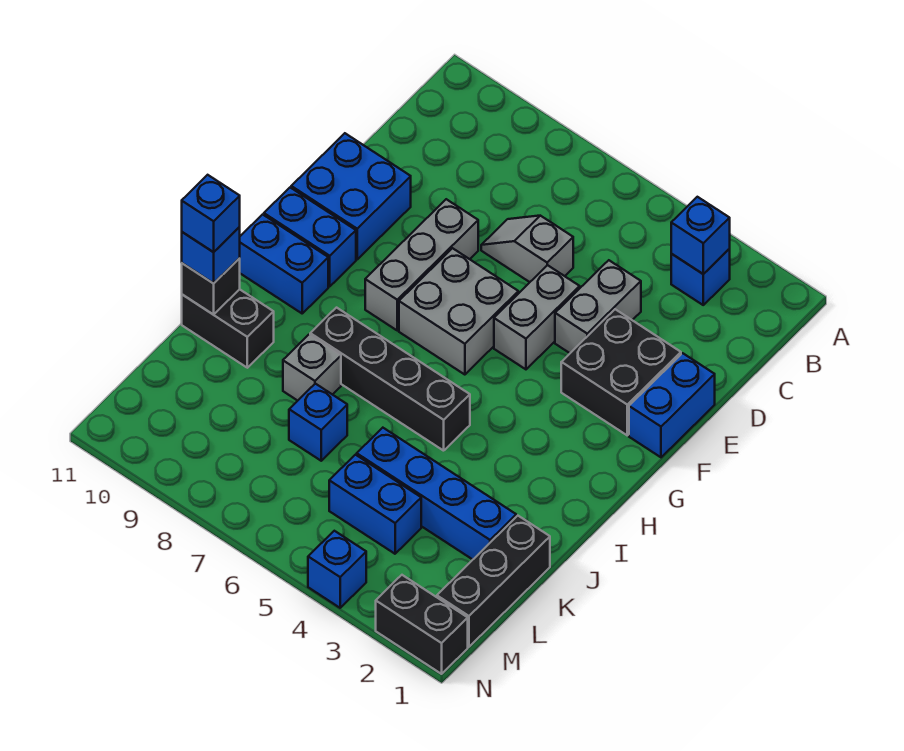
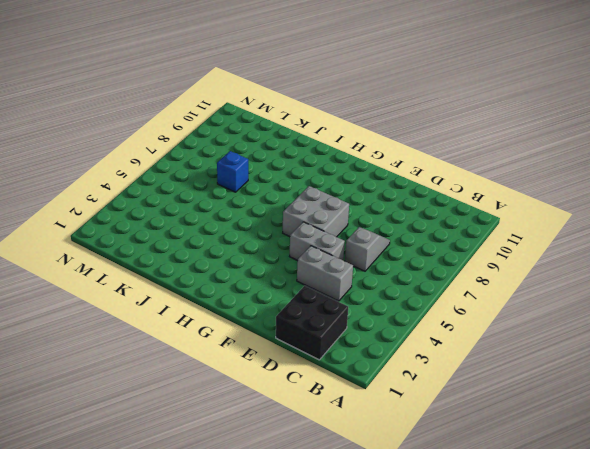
black brick C1:D2 level 1 -> black brick E2:F3 level 1
none -> blue brick B3 level 1
none -> blue brick E1:F1 level 1
none -> grey brick E8:G8 level 1

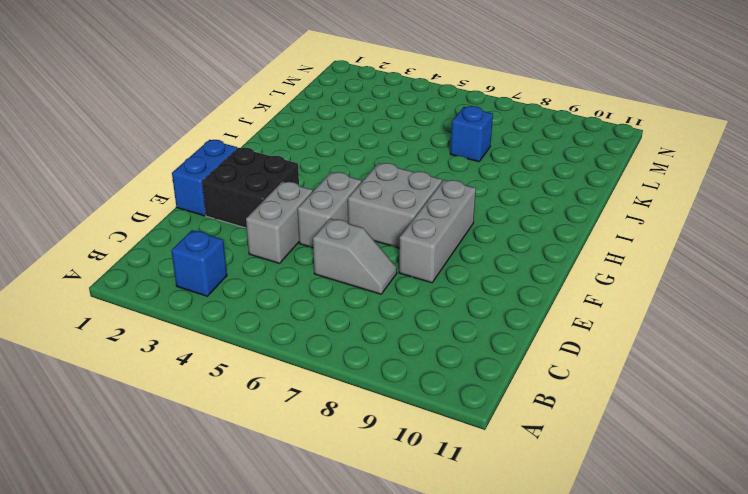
none -> blue brick E10:F11 level 1
none -> blue brick G10:G11 level 1
none -> blue brick H10:H11 level 1

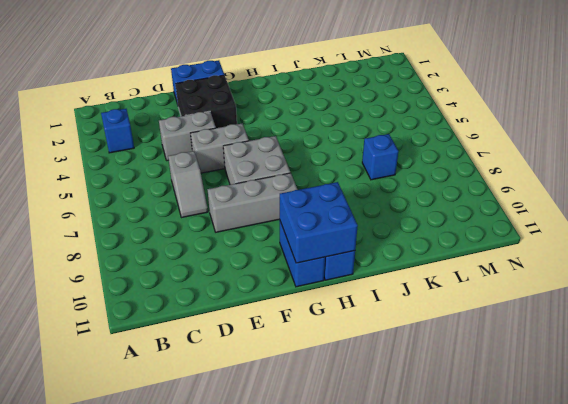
blue brick G10:H11 level 2 -> blue brick E10:F11 level 1
none -> black brick I5:I8 level 1
none -> grey brick J8 level 1
none -> black brick J10:J11 level 1

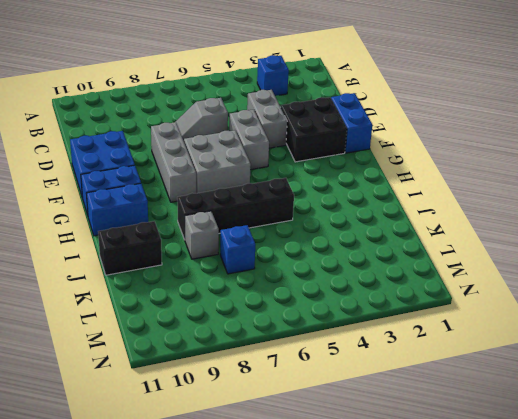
none -> black brick K1:M1 level 1
none -> blue brick K2:K5 level 1
none -> blue brick L4:L5 level 1

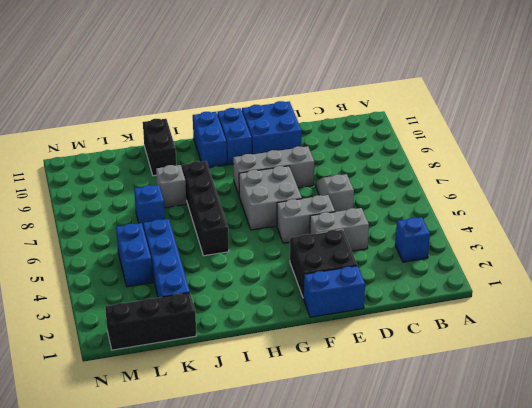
none -> black brick N1:N2 level 1
none -> blue brick N4 level 1
none -> blue brick B3 level 2

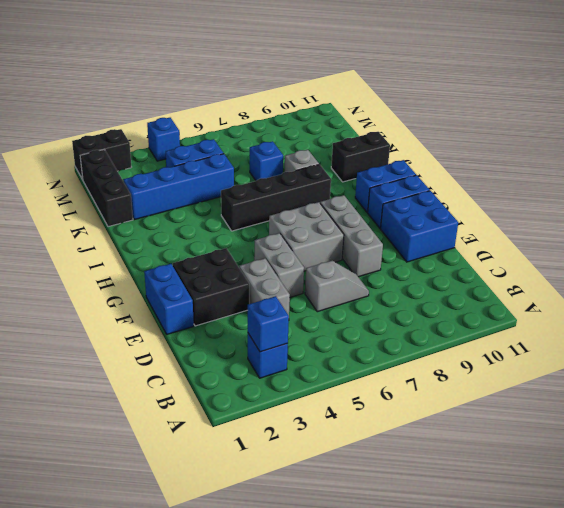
none -> black brick J11 level 2
none -> blue brick J11 level 3
none -> blue brick J11 level 4

